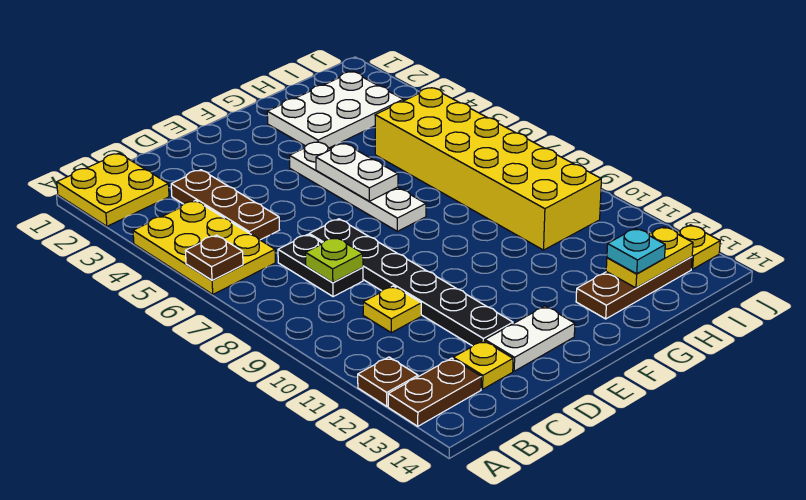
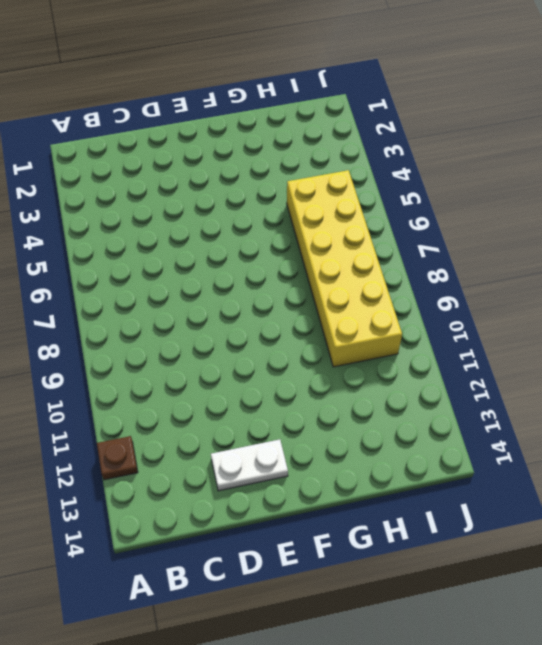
none -> yellow plate A1:B2 level 1
none -> yellow plate A4:B6 level 1
none -> brown plate A13:B13 level 1

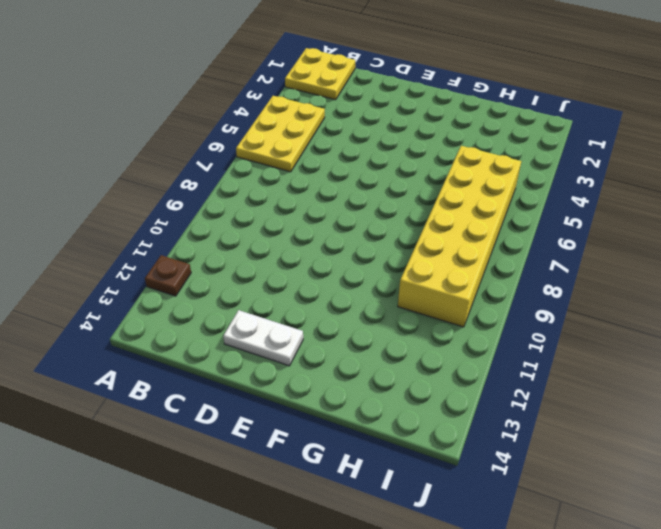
none -> brown plate A13:B13 level 1
none -> brown plate C3:C5 level 1
none -> black plate C7:C8 level 1

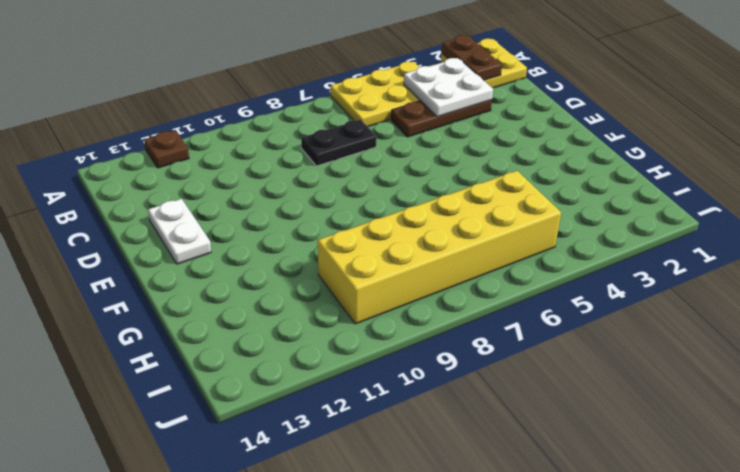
brown plate A2:B2 level 2 -> brown plate A13:B13 level 1
white plate B3:C4 level 2 -> none
none -> yellow plate C10 level 1
none -> yellow plate C13 level 1
none -> black plate D7:D12 level 1

